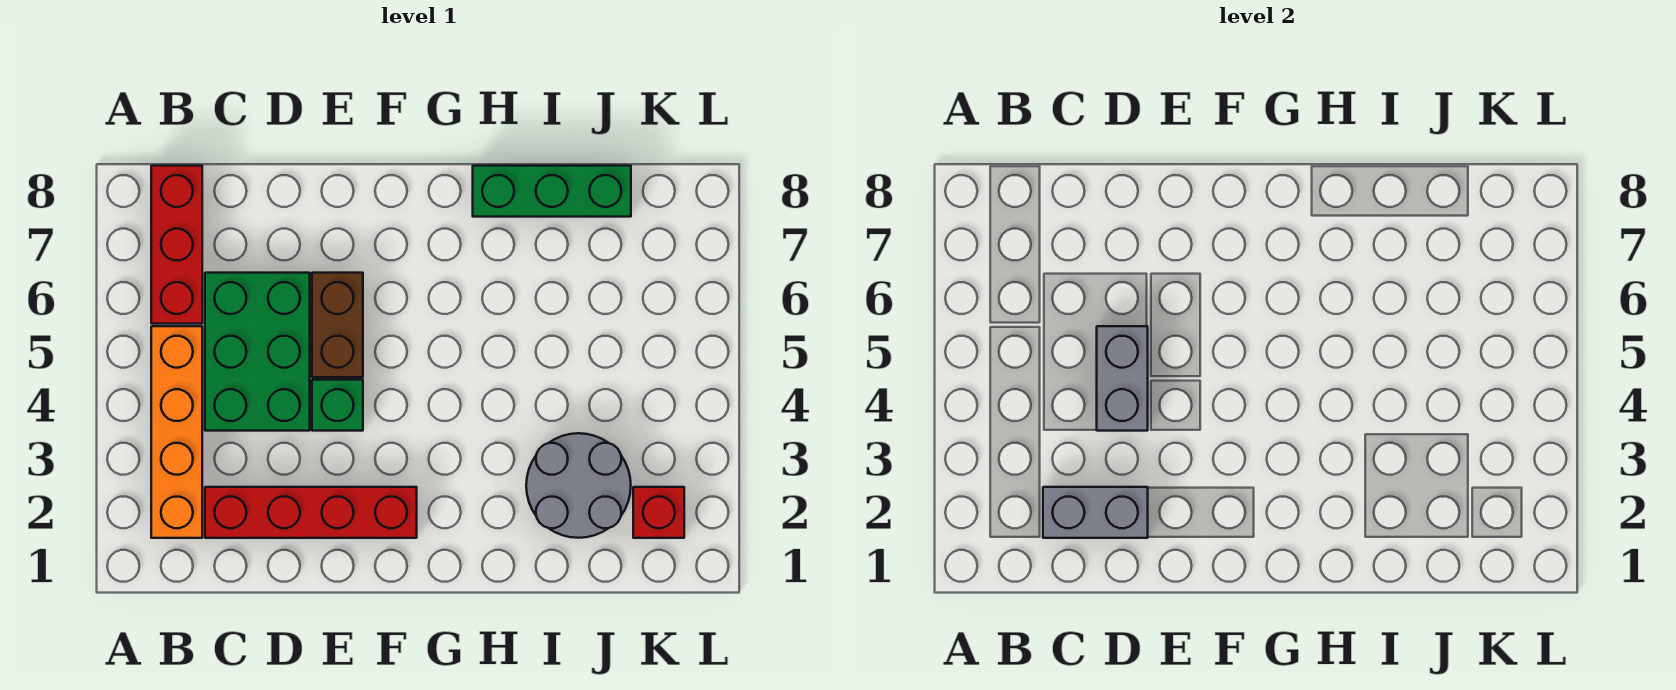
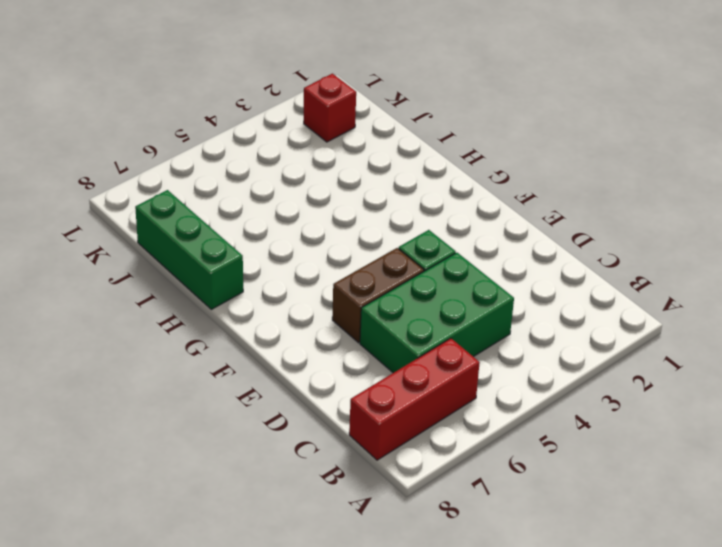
none -> orange brick B2:B5 level 1
none -> red brick C2:F2 level 1

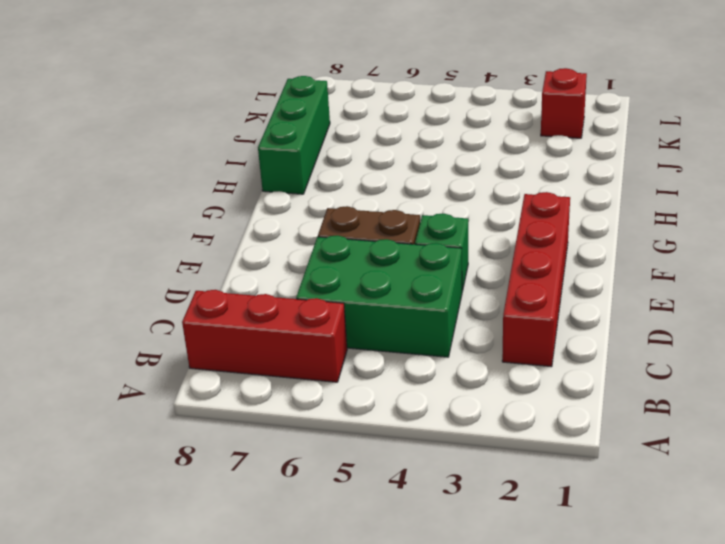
none -> orange brick B2:B5 level 1
none -> grey round brick I2:J3 level 1

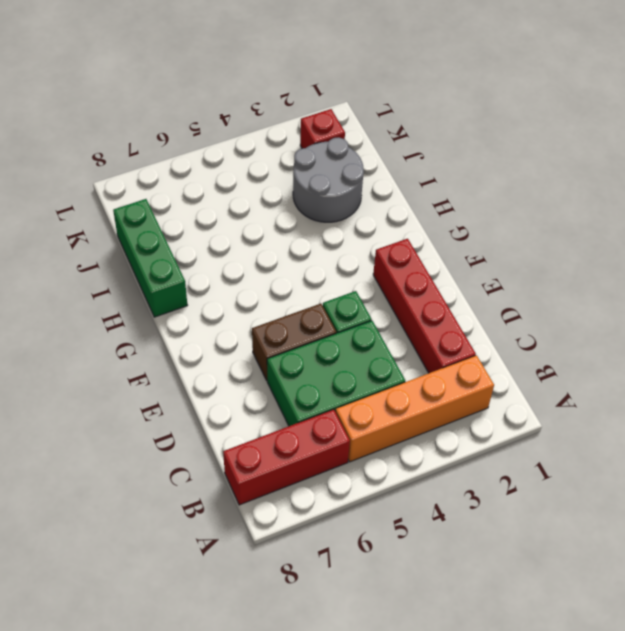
none -> grey brick C2:D2 level 2
none -> grey brick D4:D5 level 2

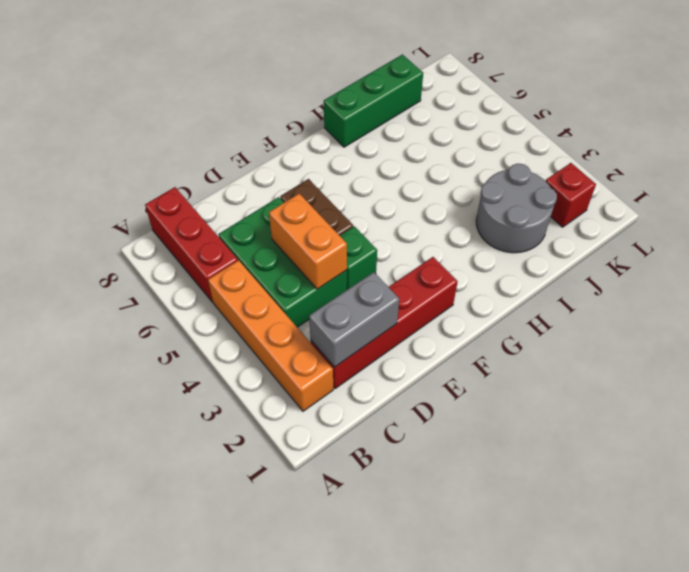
orange brick D4:D5 level 2 -> grey brick D4:D5 level 2

